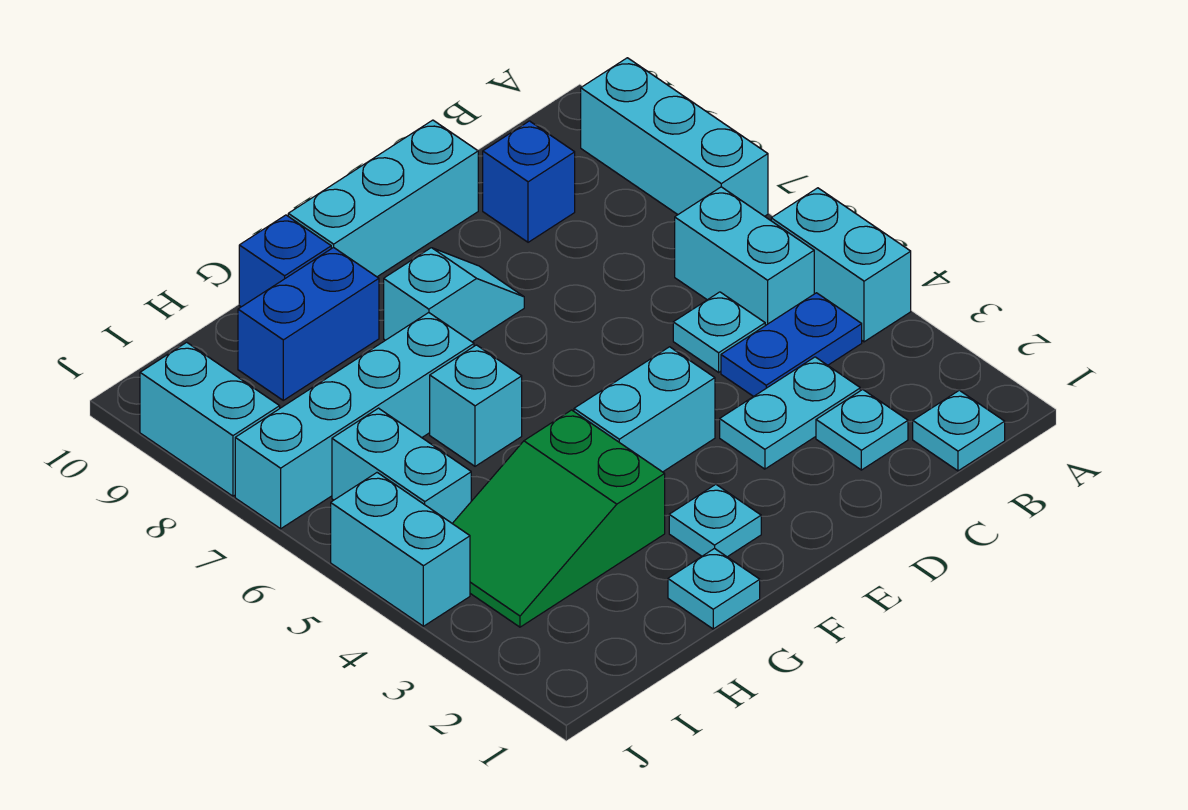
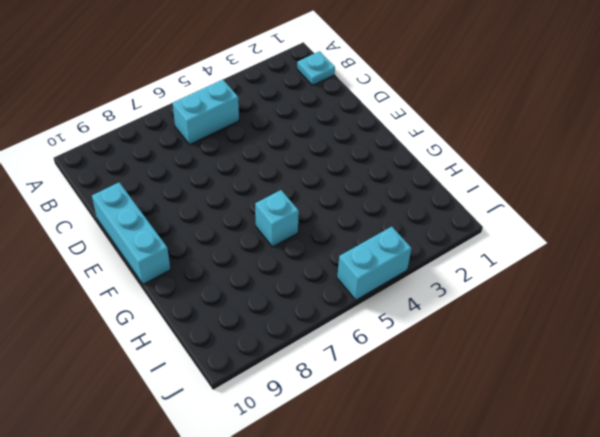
none -> cyan brick A4:A5 level 1
none -> cyan brick A7:A9 level 1
none -> blue plate B4:C4 level 1

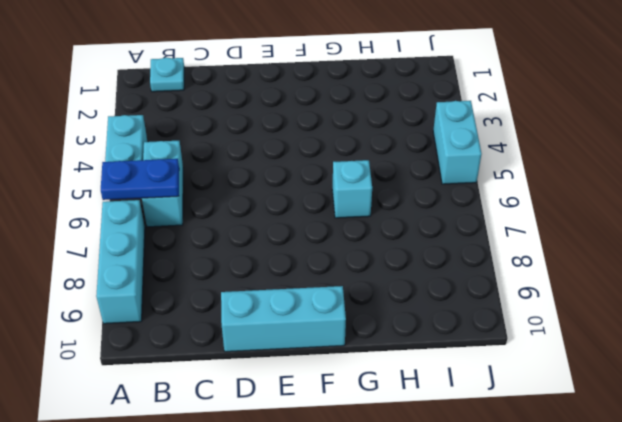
blue plate A6:B6 level 2 -> blue plate B4:C4 level 1
none -> cyan plate C2 level 1
none -> cyan plate C3:D3 level 1
none -> cyan plate C5 level 1

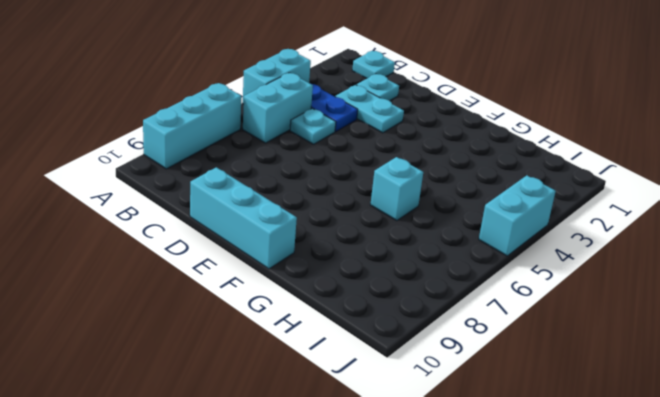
none -> blue brick C9 level 1
none -> cyan brick E4:F4 level 1
none -> cyan slope E8:F8 level 1 top F

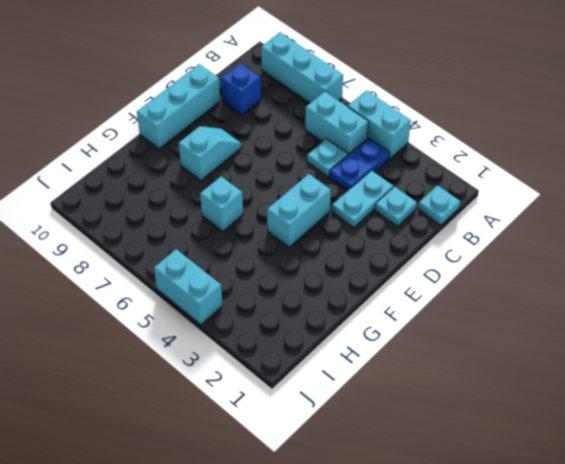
none -> cyan plate F2 level 1
none -> cyan plate G1 level 1
none -> green slope G3:I4 level 1 top G

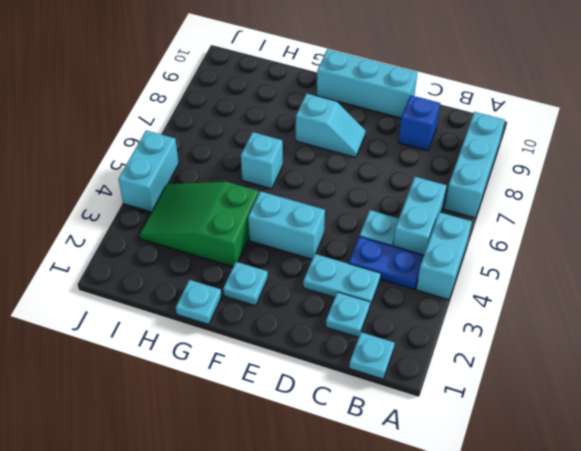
none -> cyan brick G7:J7 level 1
none -> blue brick G9:H9 level 1
none -> blue brick G10 level 1

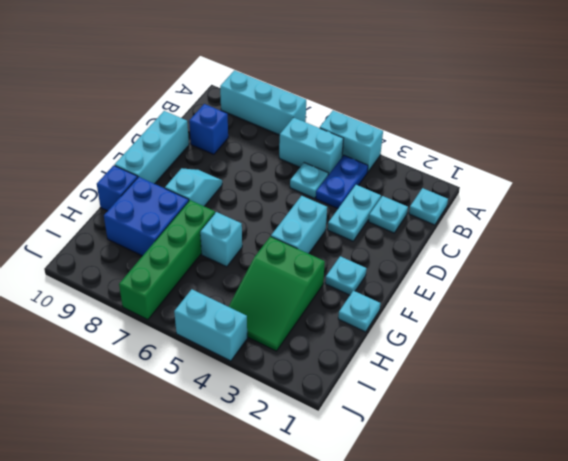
green brick G7:J7 level 1 -> cyan brick G7:J7 level 1
blue brick G8:H9 level 1 -> blue brick G9:H9 level 1
none -> cyan brick I5:I6 level 1
none -> cyan brick J8:J9 level 1

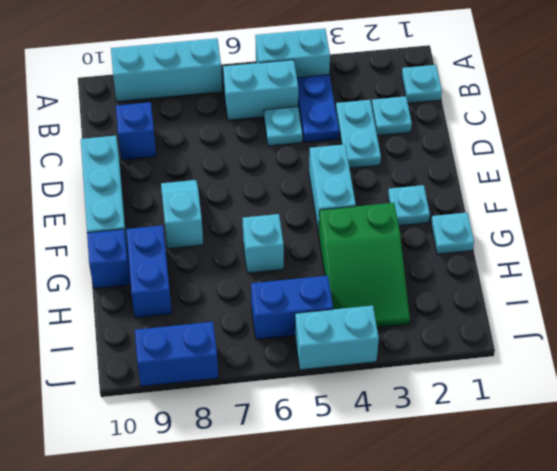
blue brick I5:I6 level 1 -> cyan brick I5:I6 level 1
blue brick J8:J9 level 1 -> cyan brick J8:J9 level 1
none -> cyan brick G7:J7 level 1

